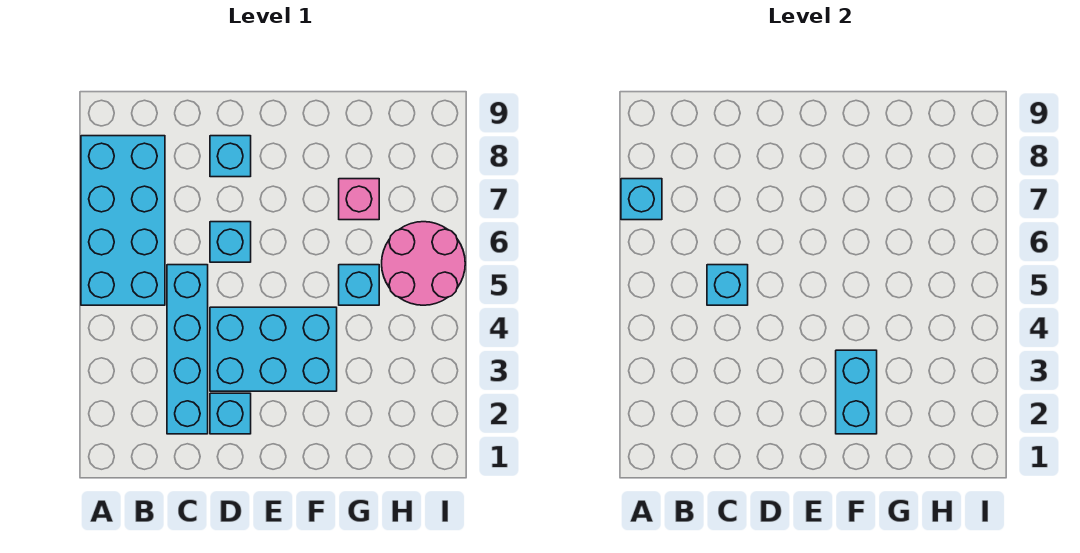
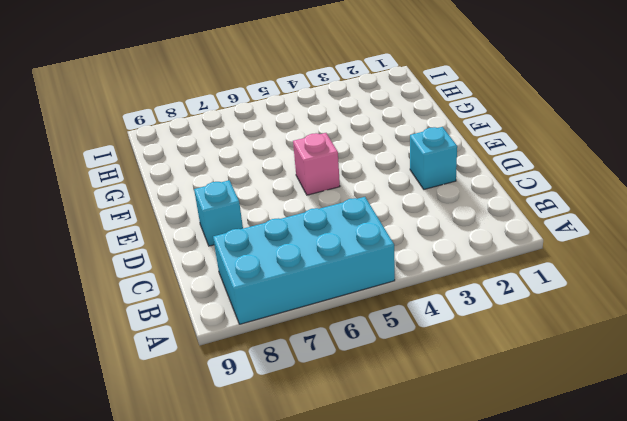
pink brick E5 level 1 -> pink brick G7 level 1
none -> cyan brick C2:C5 level 1
none -> cyan brick D3:F4 level 1
none -> cyan brick D6 level 1

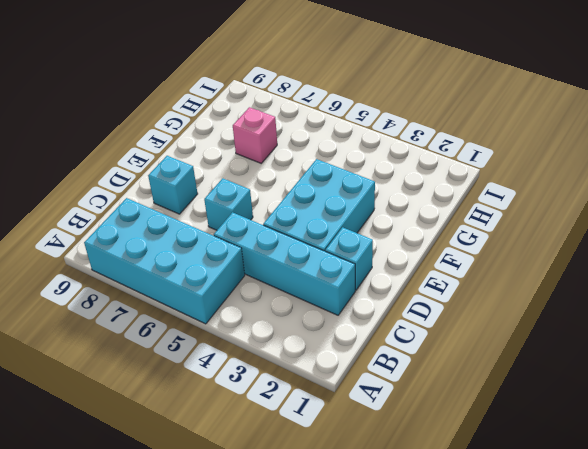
none -> cyan brick G5 level 1
none -> pink round brick H5:I6 level 1
none -> cyan brick A7 level 2

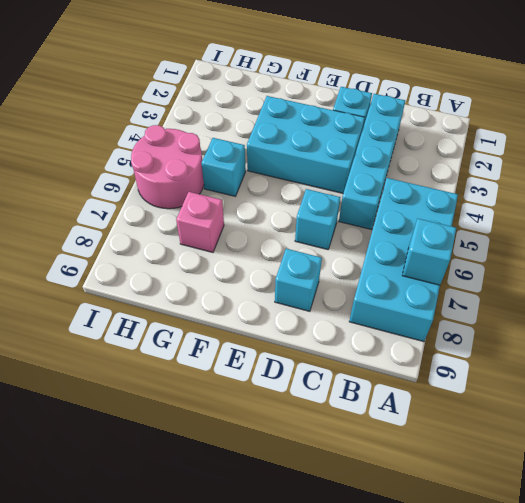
none -> cyan brick C5 level 2
none -> cyan brick F2:F3 level 2

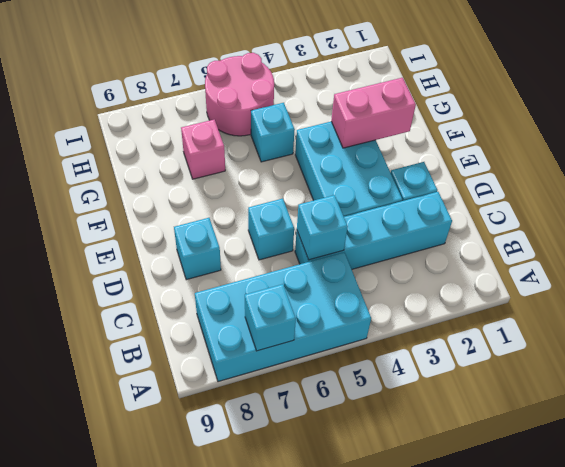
pink brick F2:F3 level 2 -> cyan brick F2:F3 level 2

